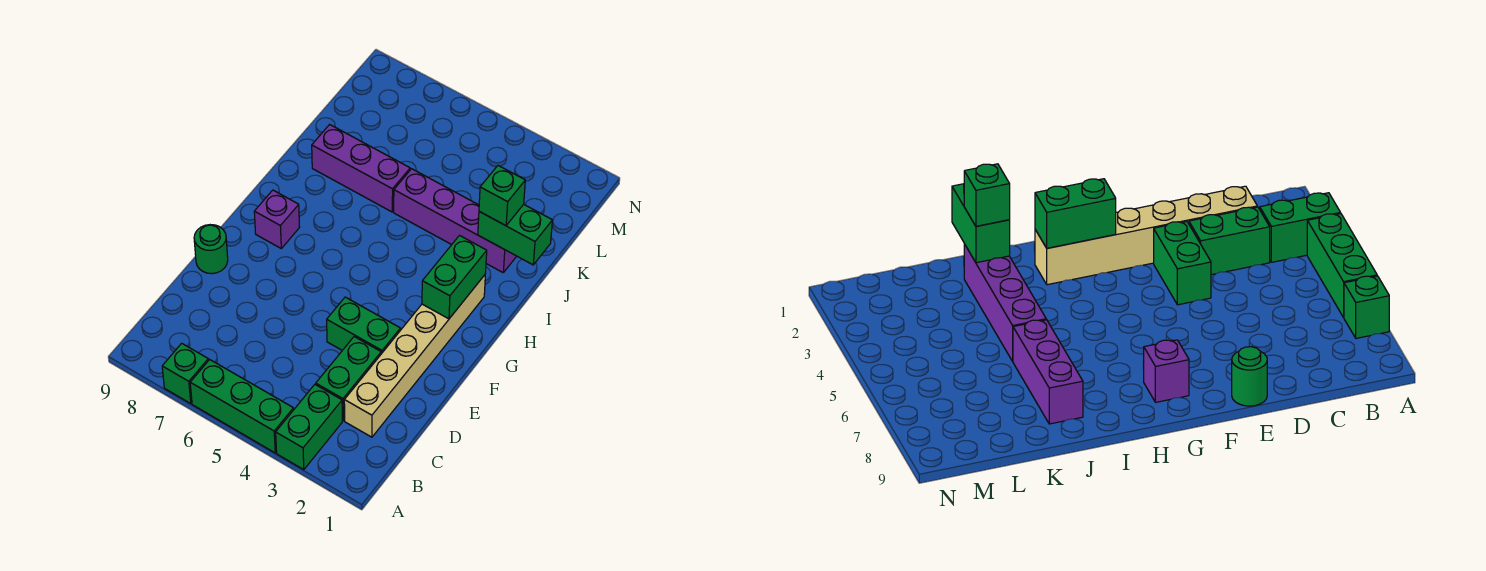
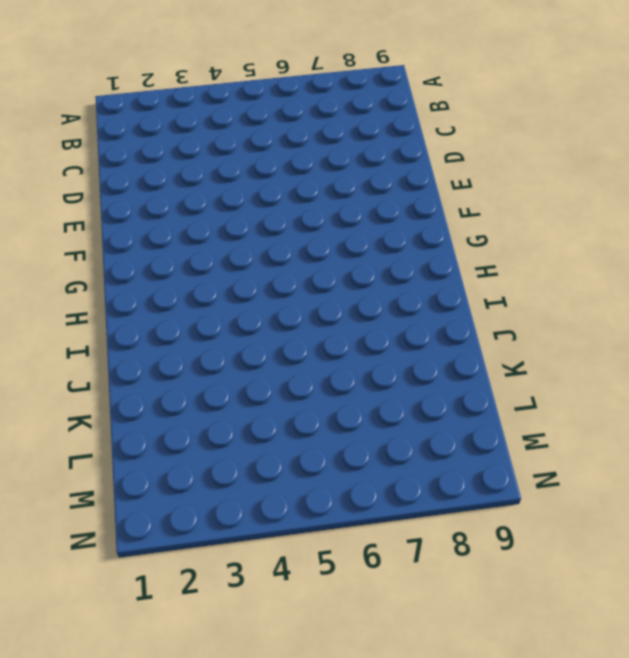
none -> green brick A3:B3 level 1
none -> green brick A4:A6 level 1
none -> green brick A7 level 1

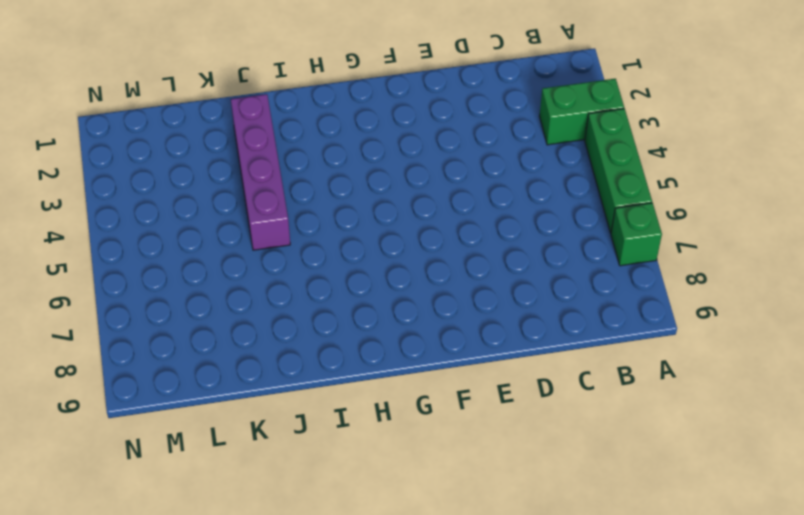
none -> tan brick C2:H2 level 1
none -> green brick C3:D3 level 1
none -> green brick E3:E4 level 1

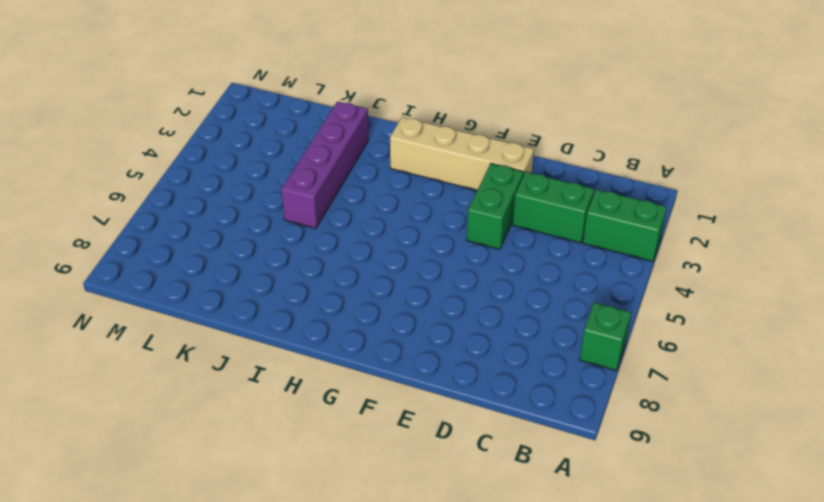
tan brick E2:H2 level 1 -> tan brick C2:H2 level 1
none -> green brick A4:A6 level 1
none -> green round brick E9 level 1
none -> purple brick G8 level 1

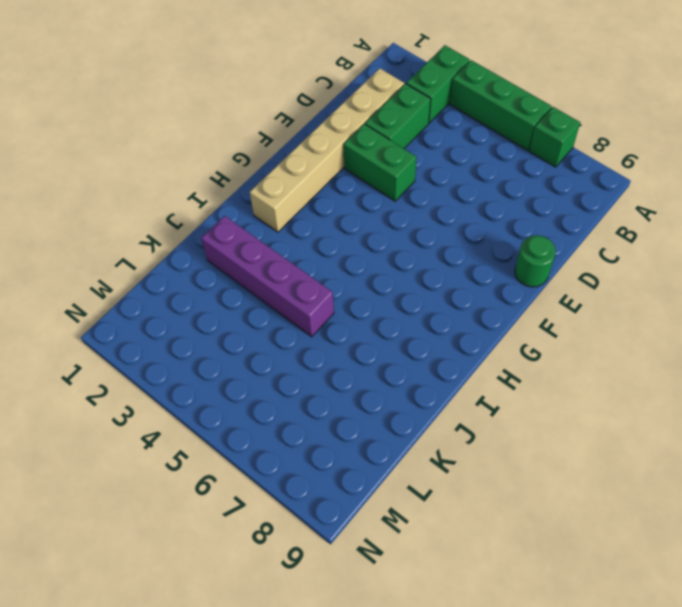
none -> purple brick G8 level 1
none -> purple brick J6:J8 level 1
none -> green brick G2:H2 level 2

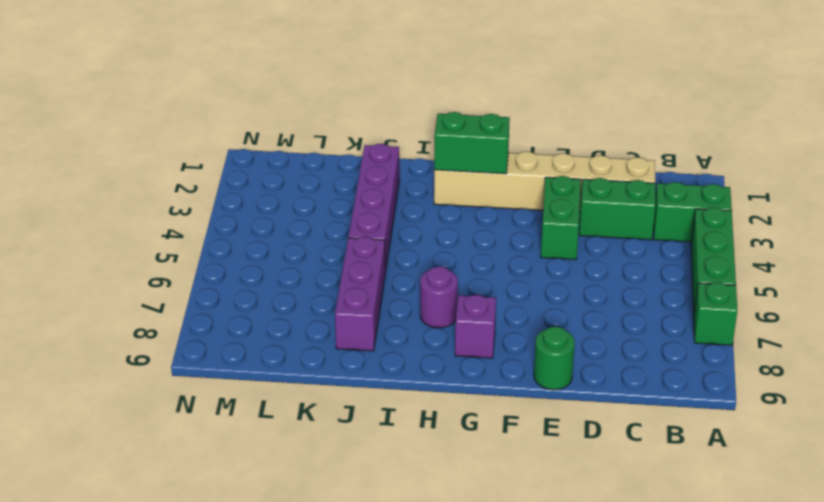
purple round brick H7 level 1 -> none
none -> green brick J1:J2 level 2
none -> green brick J2 level 3

